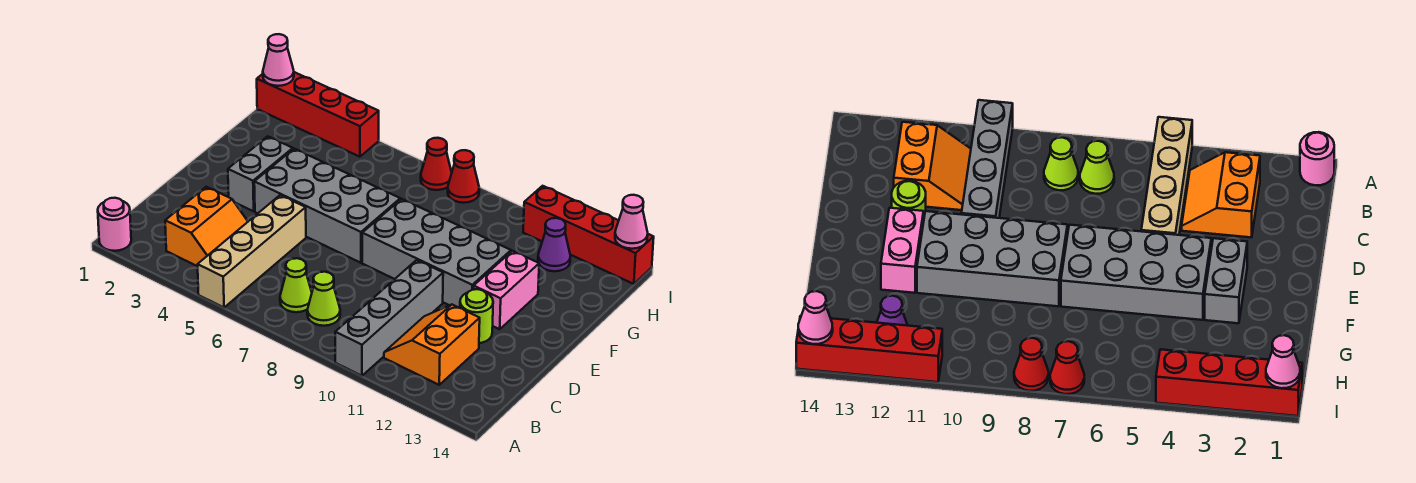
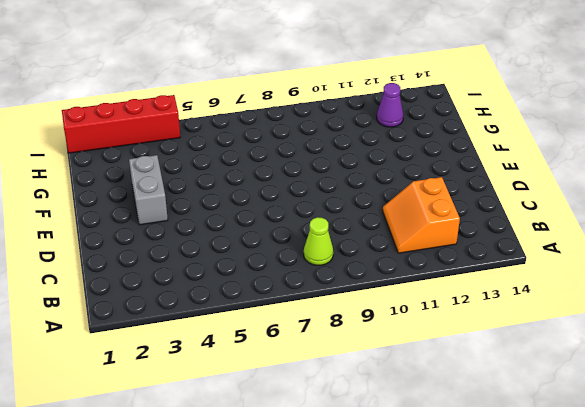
none -> pink round brick A1 level 1
none -> tan brick A5:D5 level 1
none -> grey brick A10:D10 level 1

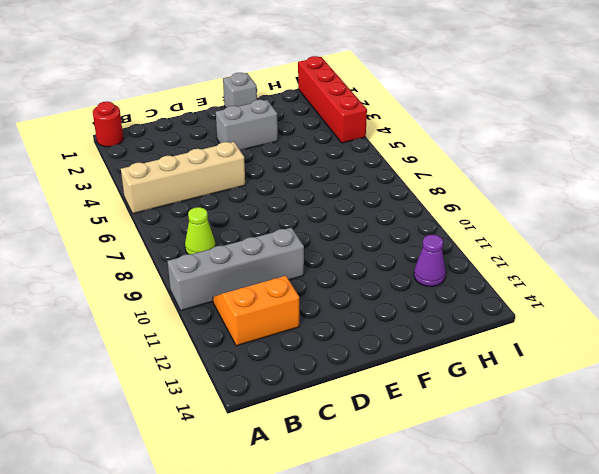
red round brick A1 level 1 -> pink round brick A1 level 1
grey brick F1 level 1 -> none
none -> orange slope B3:C4 level 1 top 3
none -> lime cone B7 level 1
none -> lime round brick D12 level 1

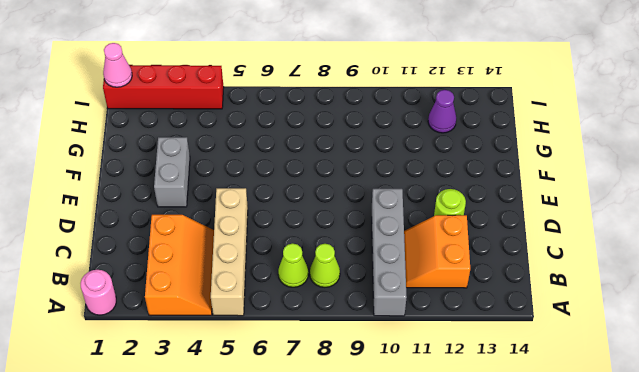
orange slope A3:C4 level 1 top 3 -> orange slope B3:C4 level 1 top 3
none -> grey brick E4:F7 level 1
none -> grey brick E8:F11 level 1
none -> pink brick E12:F12 level 1

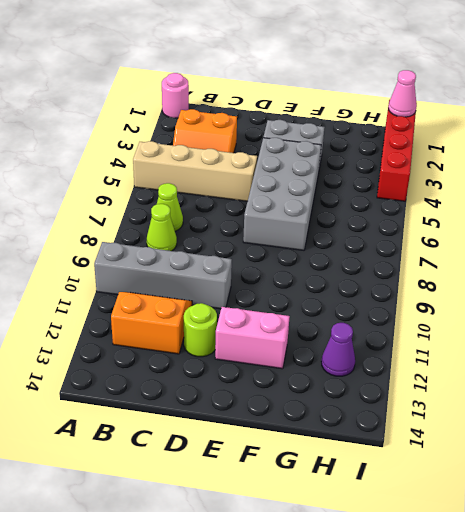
none -> grey brick E8:F11 level 1
none -> red cone I7 level 1
none -> red cone I8 level 1

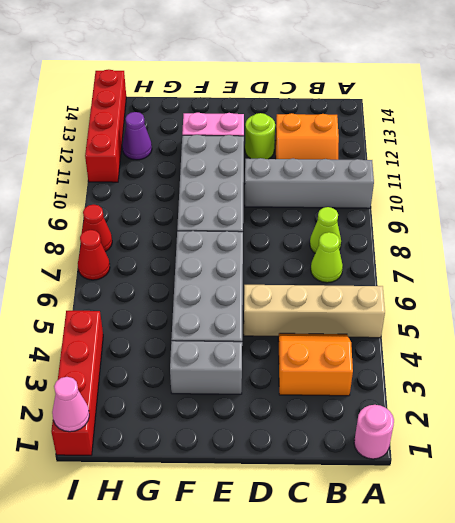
none -> pink cone I14 level 2

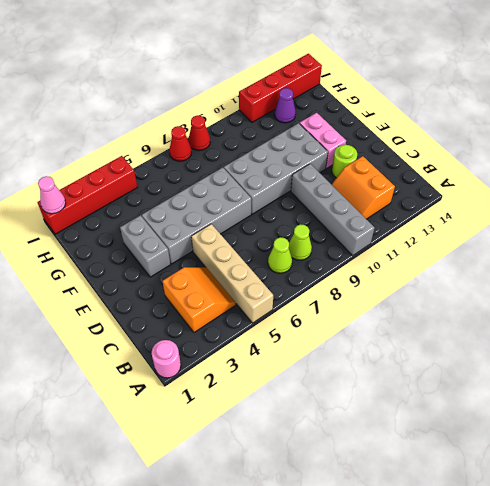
none -> pink cone I14 level 2

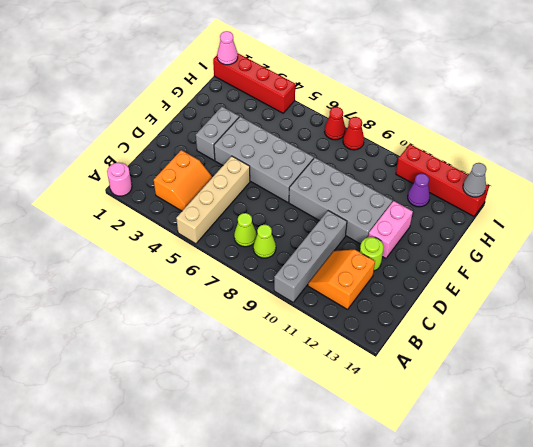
grey cone I14 level 2 -> pink cone I14 level 2

